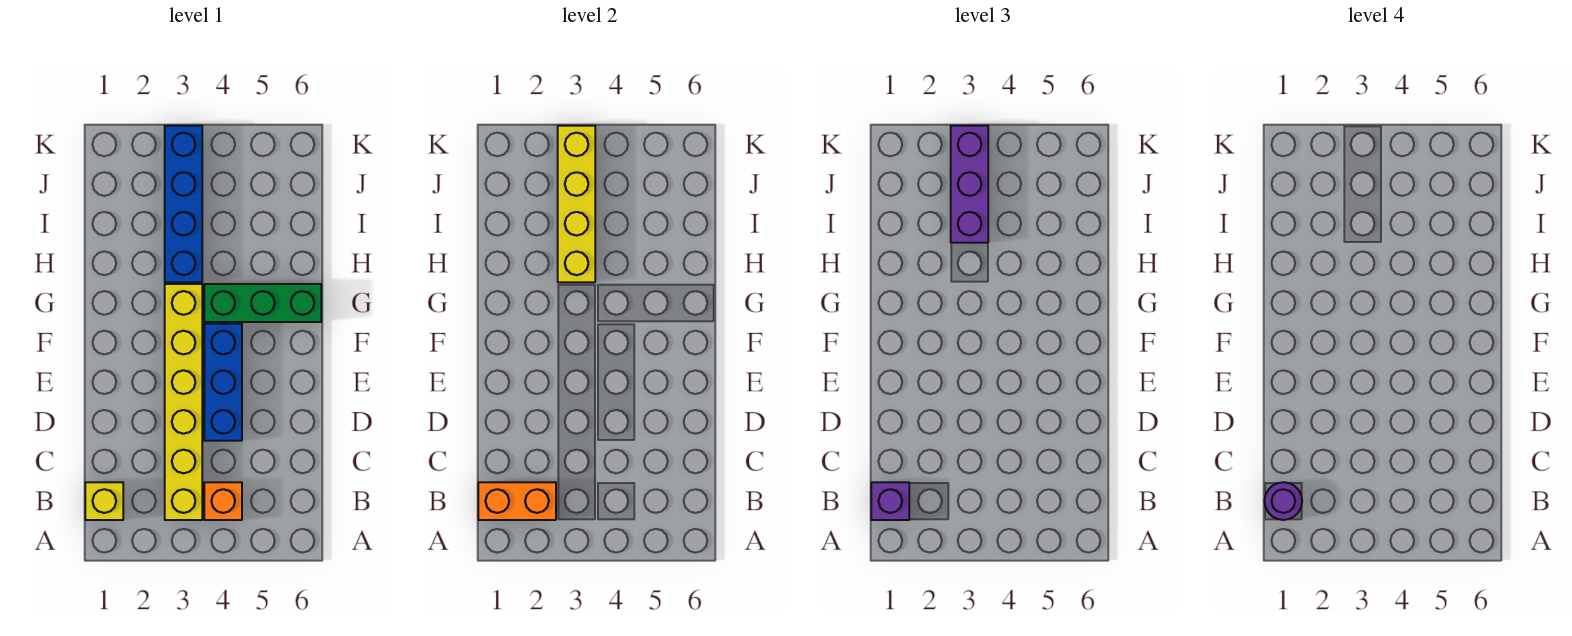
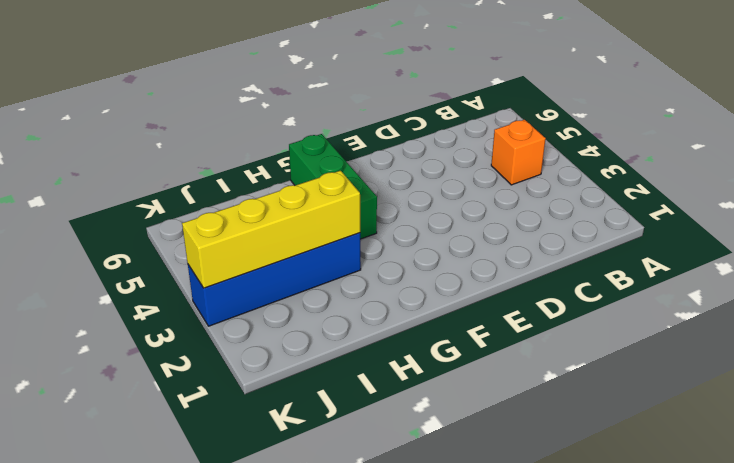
none -> yellow brick B1 level 1
none -> yellow brick B3:G3 level 1

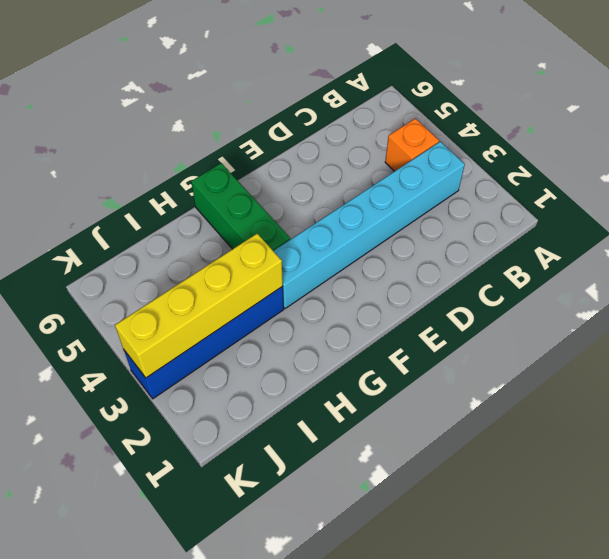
cyan brick B3:G3 level 1 -> yellow brick B3:G3 level 1
none -> yellow brick B1 level 1
none -> blue brick D4:F4 level 1

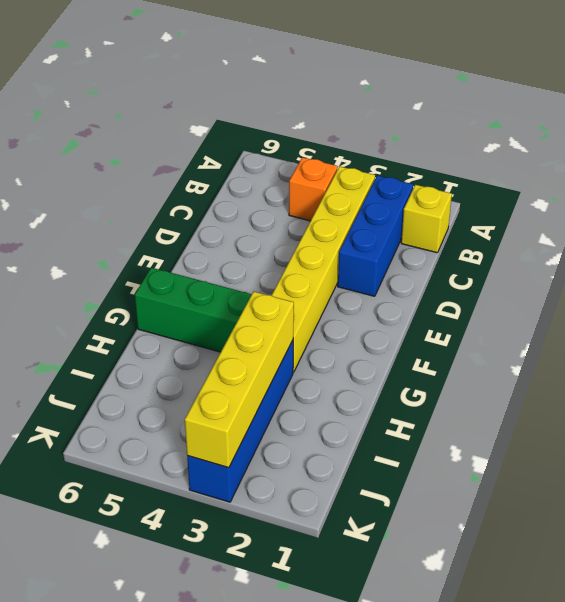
blue brick B2:D2 level 1 -> blue brick D4:F4 level 1
none -> orange brick B1:B2 level 2
none -> purple brick B1 level 3

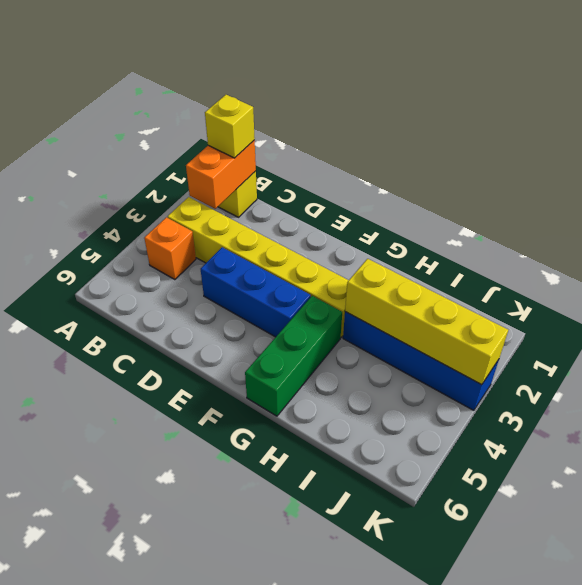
yellow brick B1 level 3 -> purple brick B1 level 3
none -> purple brick I3:K3 level 3
none -> purple round brick B1 level 4

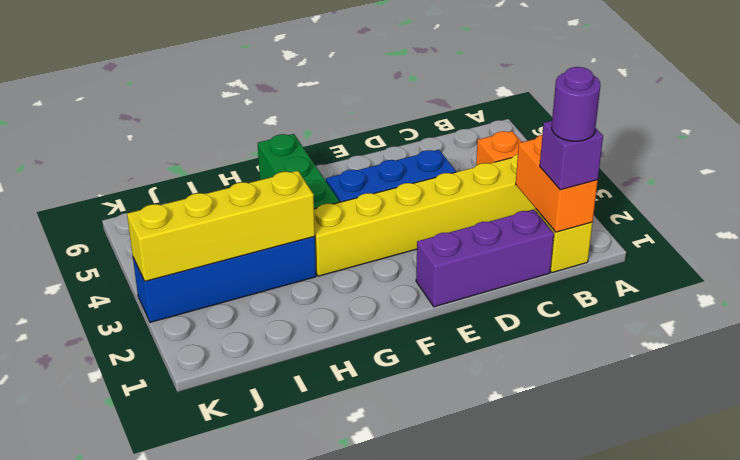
purple brick C1:E1 level 1 -> purple brick I3:K3 level 3

